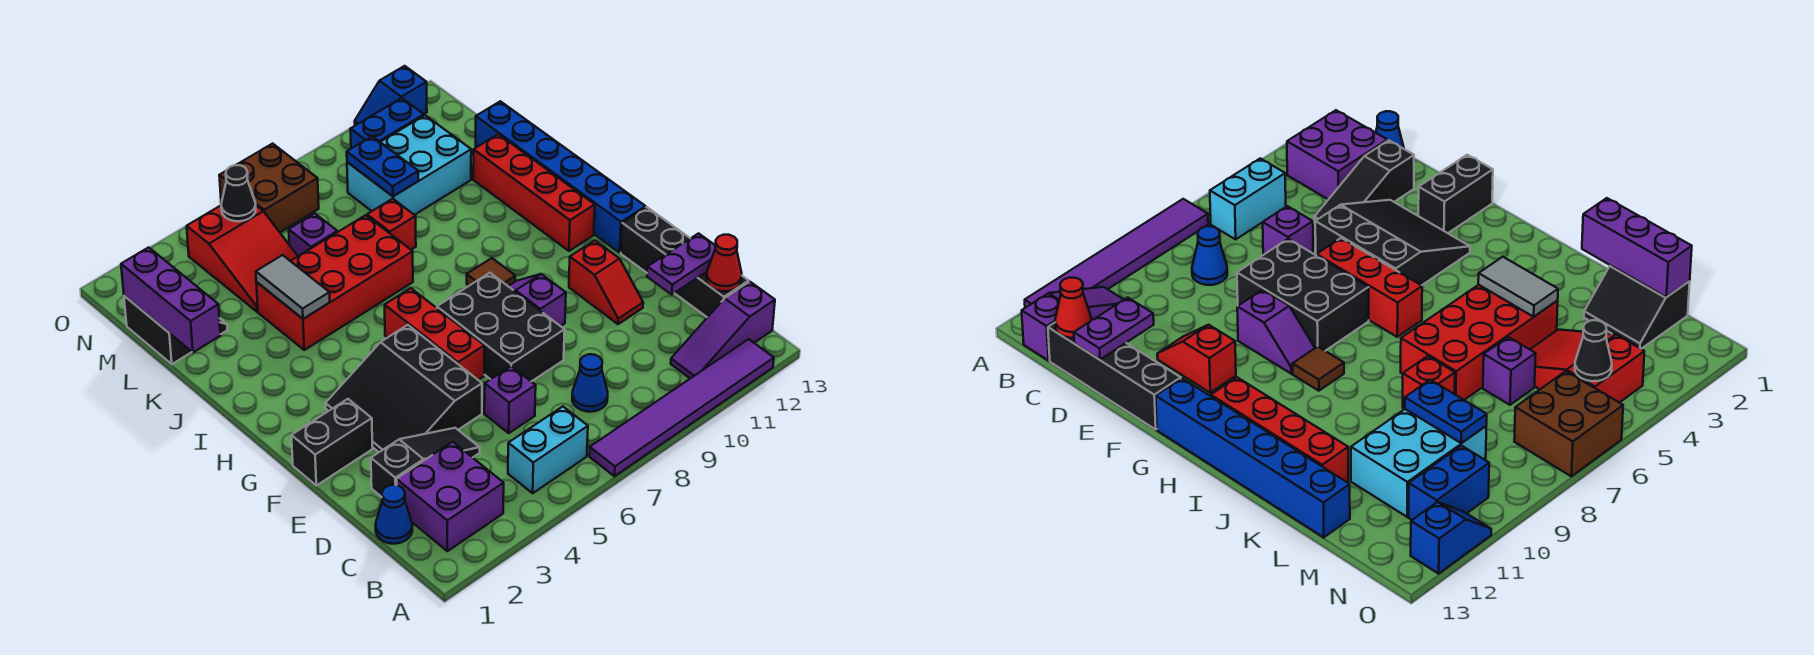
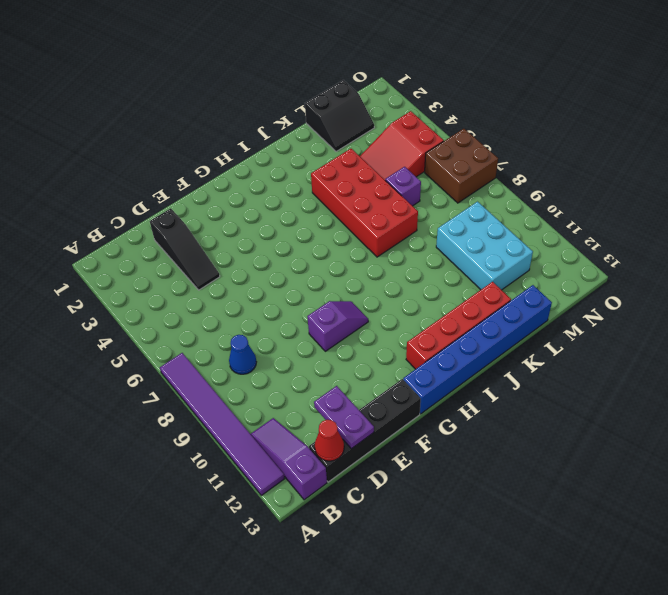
none -> purple brick B2:C3 level 1
none -> cyan brick B5:B6 level 1
none -> blue cone C1 level 1
none -> purple brick D6 level 1

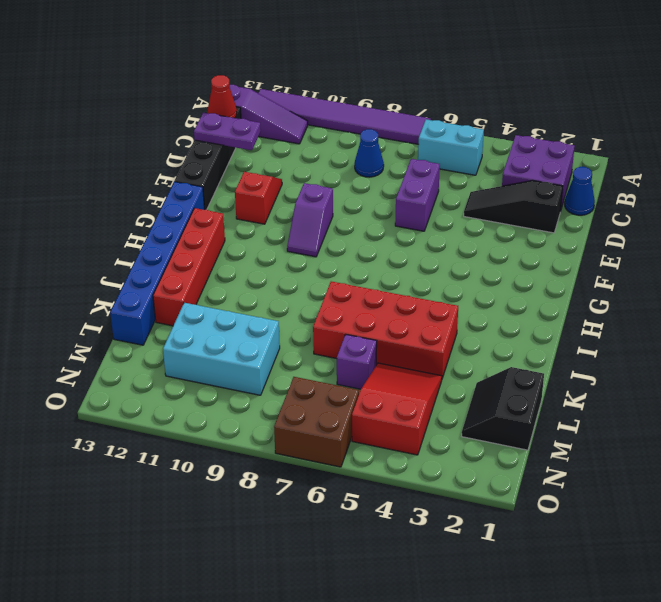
purple brick D6:E6 level 1 -> purple brick D6 level 1
none -> black slope E3:G5 level 1 top 5
none -> black brick E7:G8 level 1
none -> black brick F1:F2 level 1
none -> red brick F6:H6 level 1

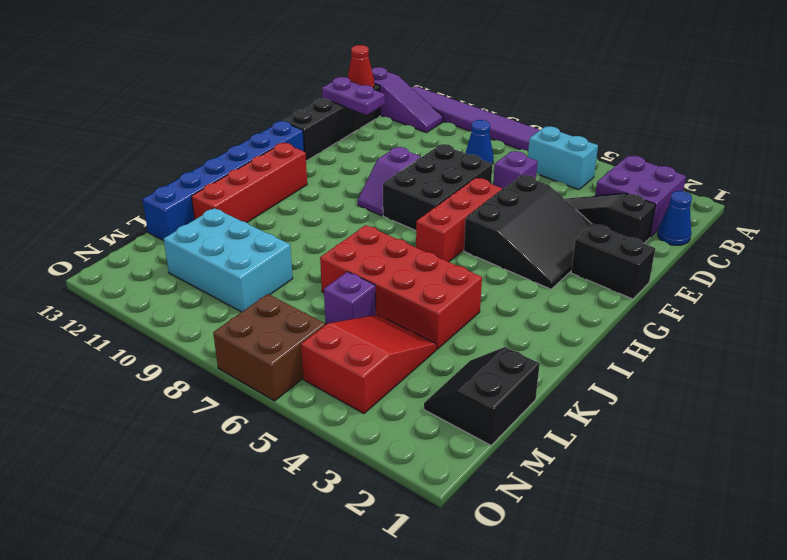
none -> red slope E11:F11 level 1 top F
none -> brown tile H9 level 1
none -> red brick K8 level 1
none -> blue brick N10:N11 level 1

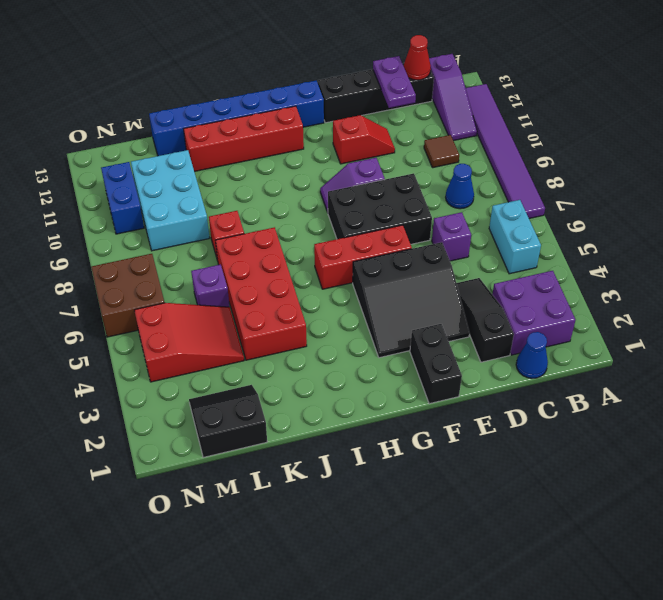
brown tile C10 level 1 -> brown tile H9 level 1
none -> blue slope O11:O12 level 1 top 12
none -> grey tile J4:K4 level 2
none -> purple brick K1:M1 level 2
none -> blue plate L9:M9 level 2

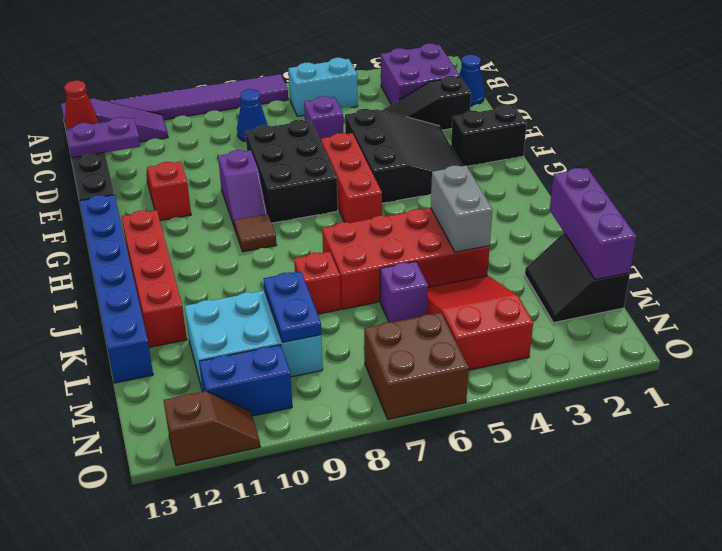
grey brick J4:K4 level 2 -> grey tile J4:K4 level 2
brown slope O11:O12 level 1 top 12 -> blue slope O11:O12 level 1 top 12
none -> black cone N5 level 2

